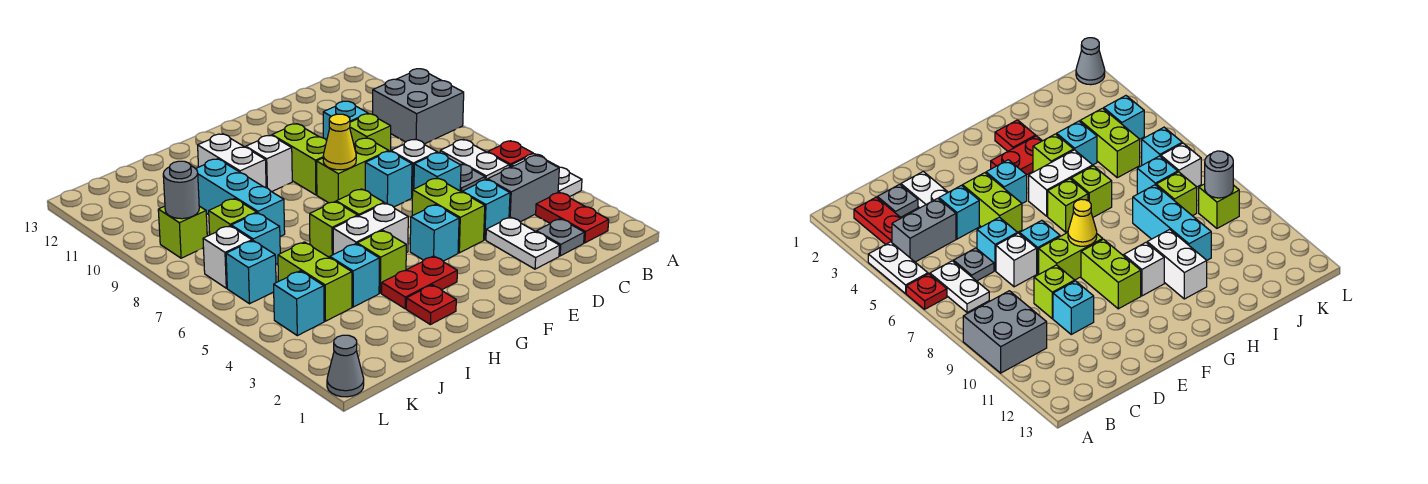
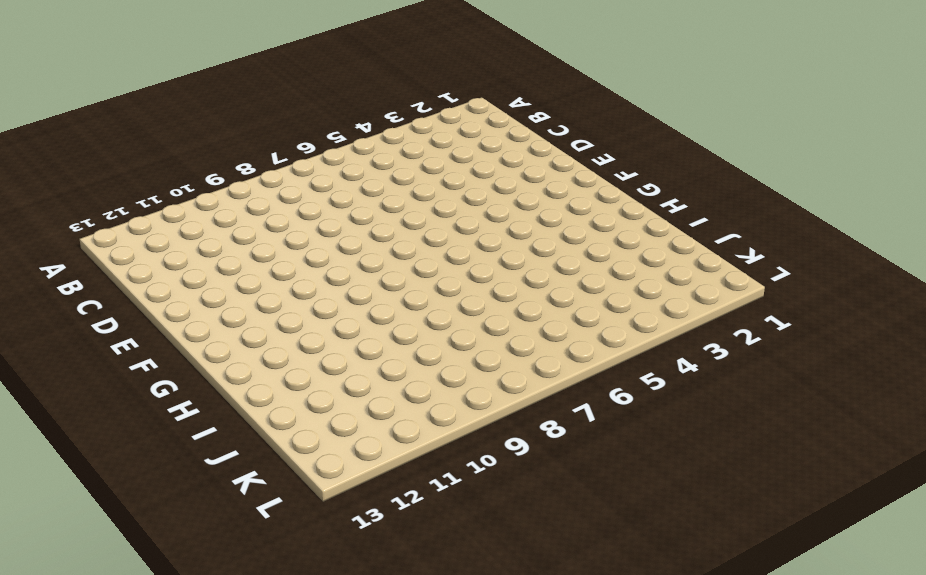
none -> white plate A4:A5 level 1
none -> red plate A6 level 1
none -> grey brick A9:B10 level 1
none -> red plate B2:B3 level 1

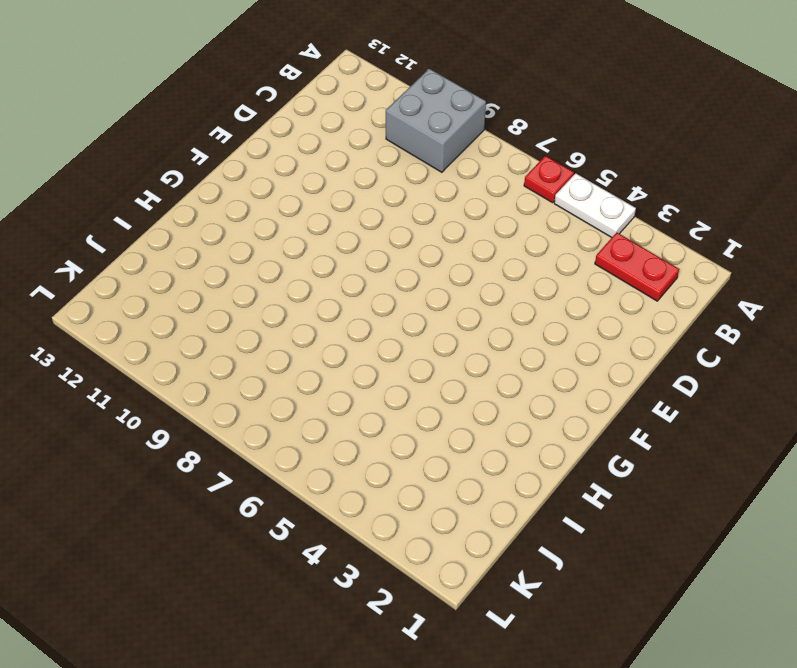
none -> grey brick B4:C4 level 1
none -> white plate B6:B7 level 1
none -> grey plate C2 level 1
none -> grey plate C6 level 1

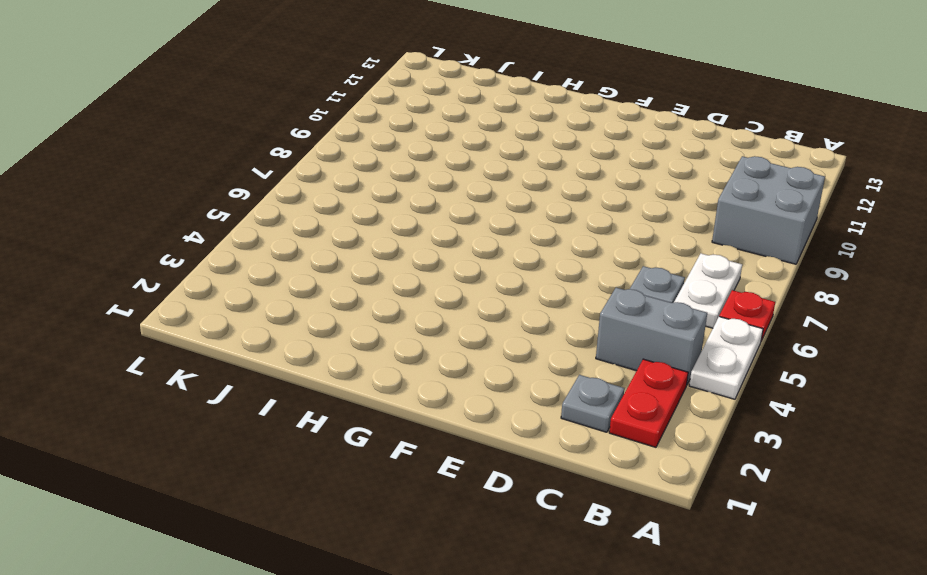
none -> white plate D2:D3 level 1
none -> cyan brick D4 level 1
none -> cyan brick D6 level 1
none -> white brick D7 level 1

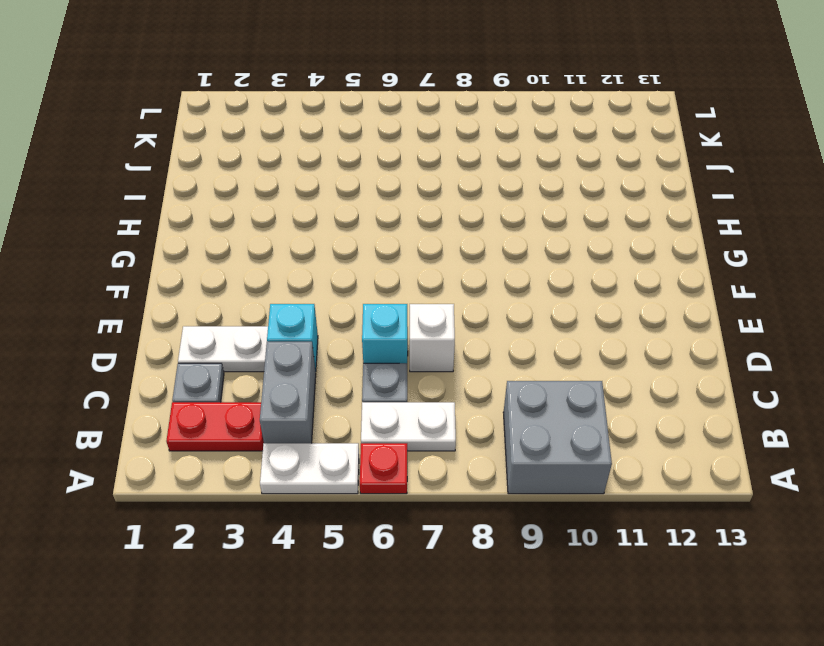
none -> lime brick D9 level 1
none -> cyan brick D10 level 1
none -> lime brick E4:E5 level 1
none -> cyan brick E7 level 1

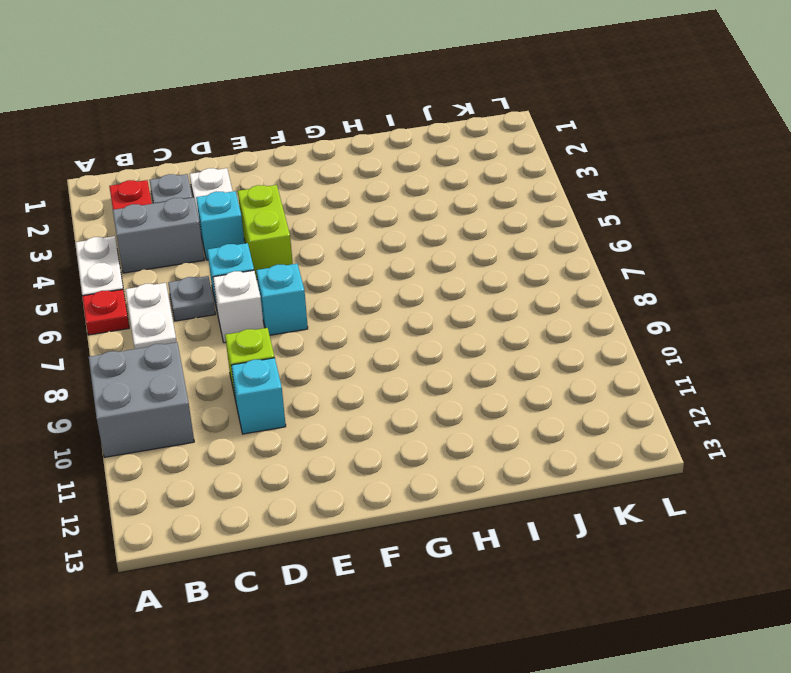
none -> lime brick E8:F8 level 1
none -> cyan brick F4 level 1
none -> lime brick F9:F10 level 1
none -> red plate G3:H3 level 1

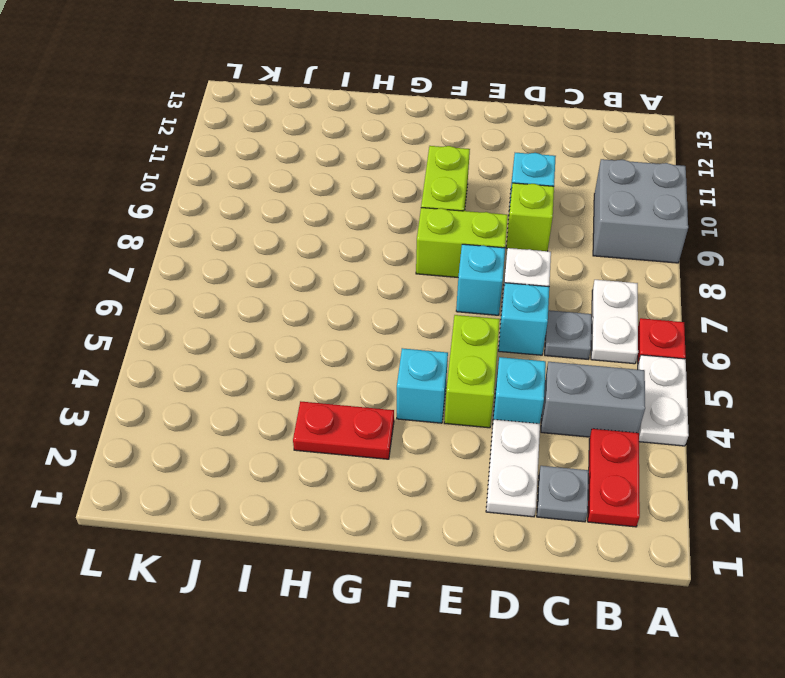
none -> white brick G5:H5 level 1
none -> lime brick G6 level 1
none -> white brick G10 level 1
none -> red plate H2 level 1

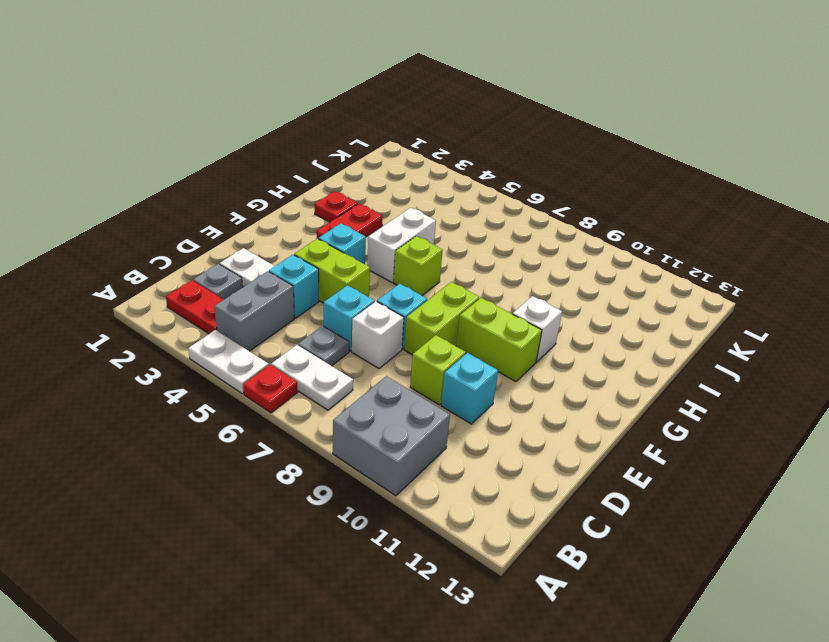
none -> lime brick H4 level 1
none -> lime brick H6 level 1
none -> white brick H10:H11 level 1
none -> cyan brick I4 level 1

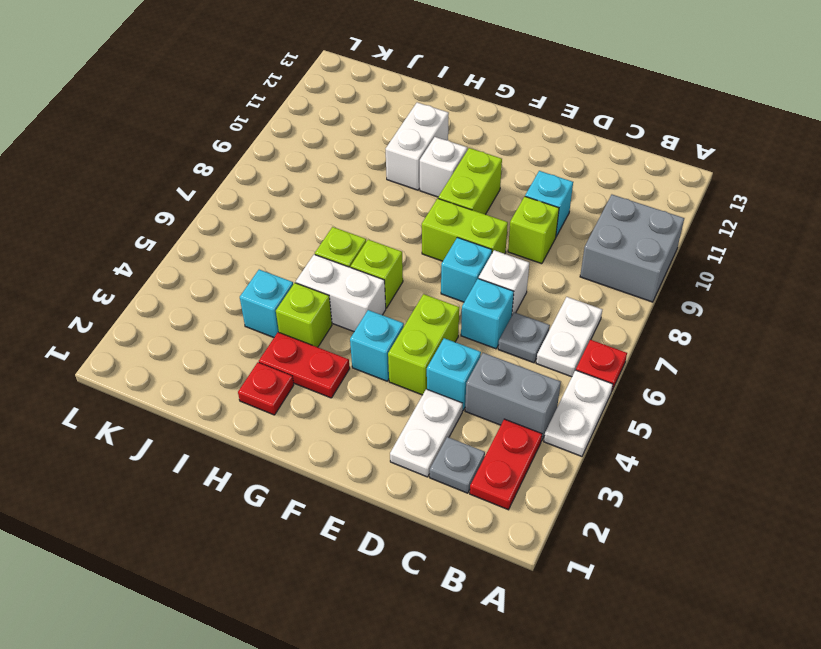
none -> cyan brick I8:I10 level 1
none -> lime brick J4:J5 level 1
none -> cyan brick J7 level 1
none -> lime brick J8 level 1

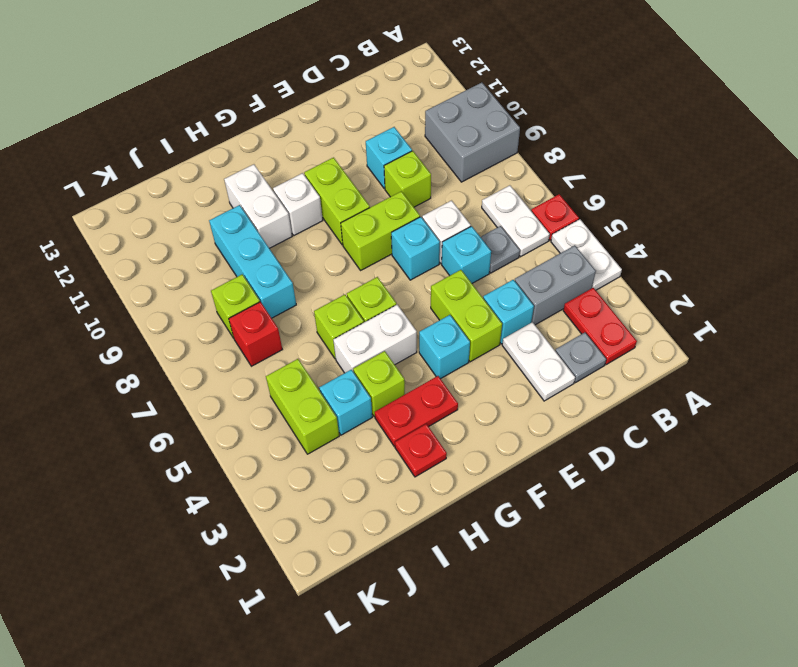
red brick J7 level 1 -> cyan brick J7 level 1
none -> cyan brick K4 level 1
none -> cyan brick K6 level 1
none -> white brick K7 level 1
none -> lime brick K9 level 1

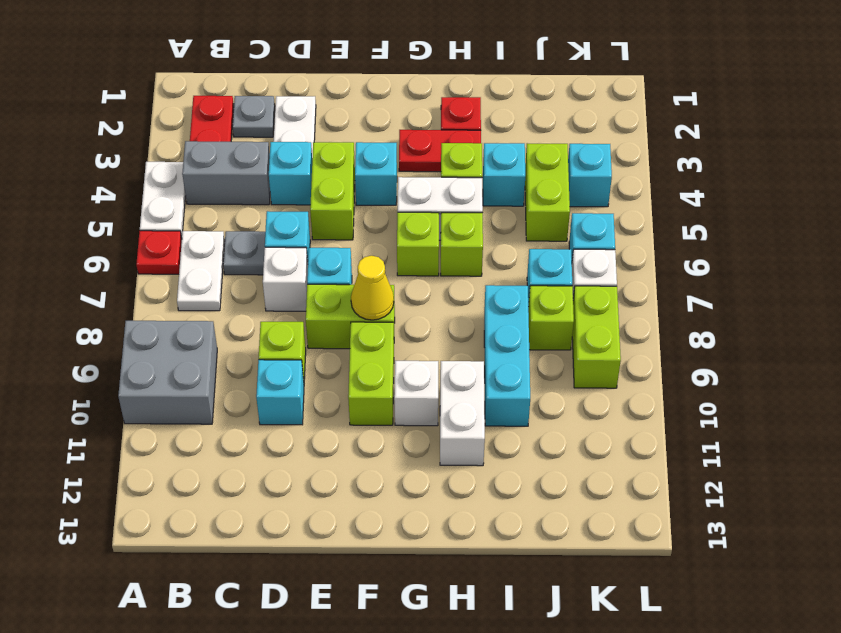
lime brick K8:K9 level 1 -> lime brick K9 level 1
none -> grey cone L1 level 1
none -> grey round brick K9 level 2

